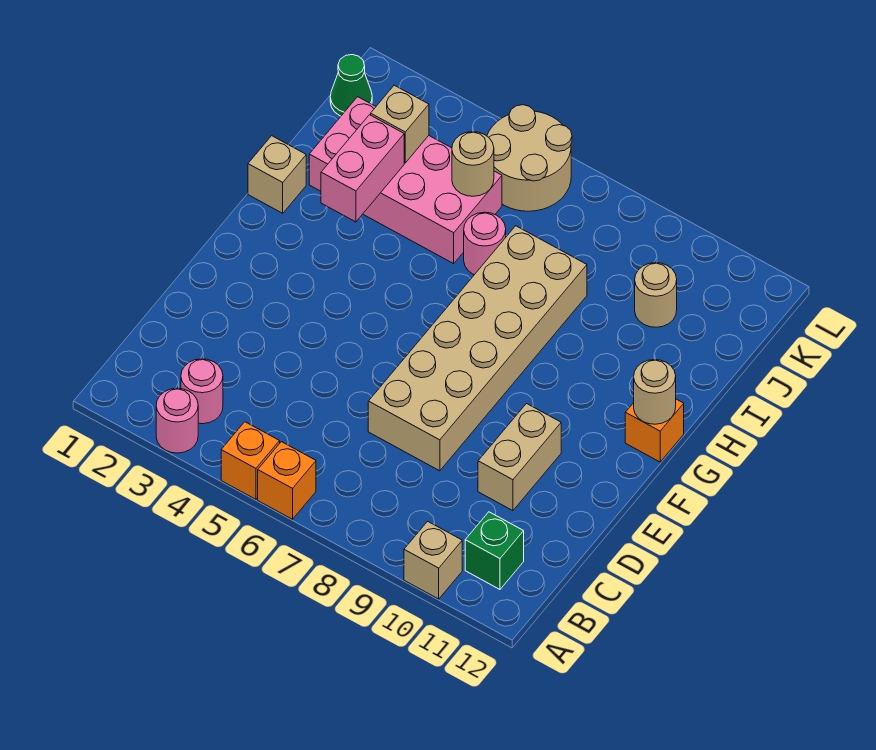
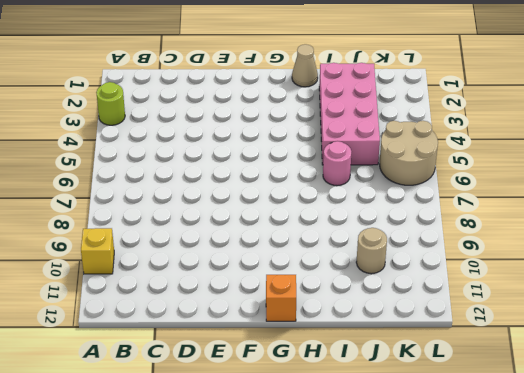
lime round brick A3 level 1 -> pink round brick A3 level 1
yellow brick A10 level 1 -> tan brick A10 level 1
tan cone H1 level 1 -> tan brick H1 level 1
none -> orange brick A5 level 1
none -> orange brick A6 level 1
none -> pink round brick B3 level 1

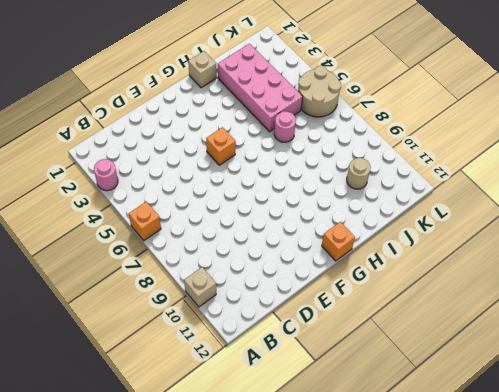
orange brick F5 level 1 -> orange brick A5 level 1
none -> pink round brick B3 level 1
none -> green brick B11 level 1
none -> tan brick D7:I8 level 1

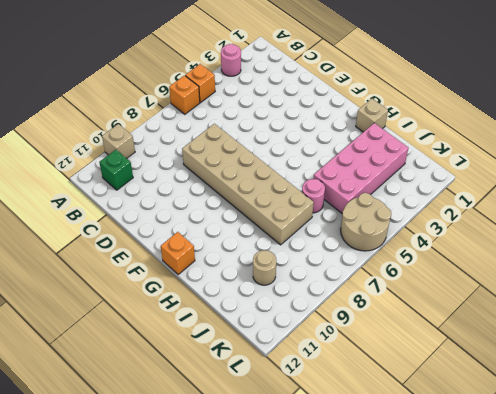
none -> pink round brick B3 level 1
none -> tan brick D10:E10 level 1
none -> green cone K1 level 1

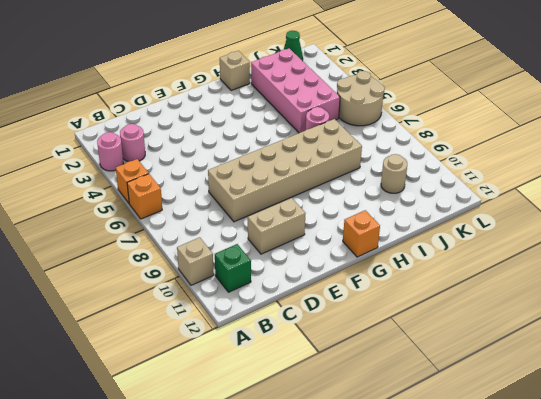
none -> tan round brick G12 level 2
none -> pink brick H3:I3 level 2
none -> tan brick J3 level 2

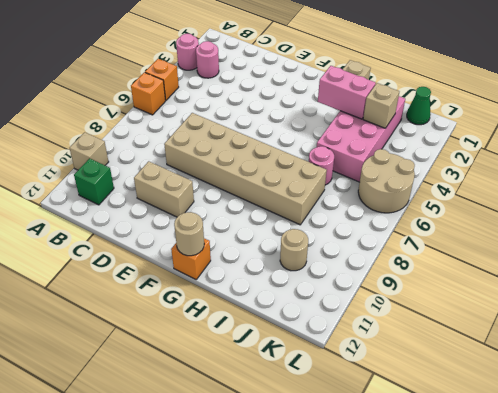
none -> tan round brick J5 level 2

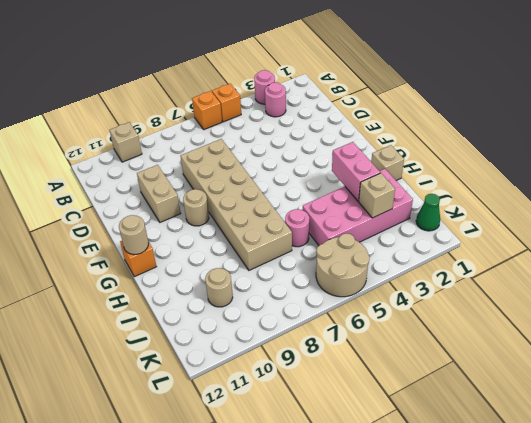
tan round brick F9 level 1 -> tan round brick J5 level 2
none -> green brick B11 level 1

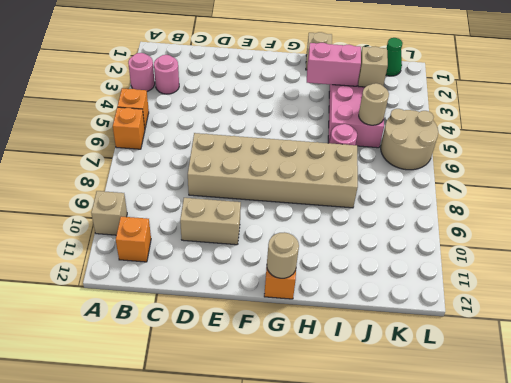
orange brick B11 level 1 -> green brick B11 level 1
none -> tan round brick J10 level 1

